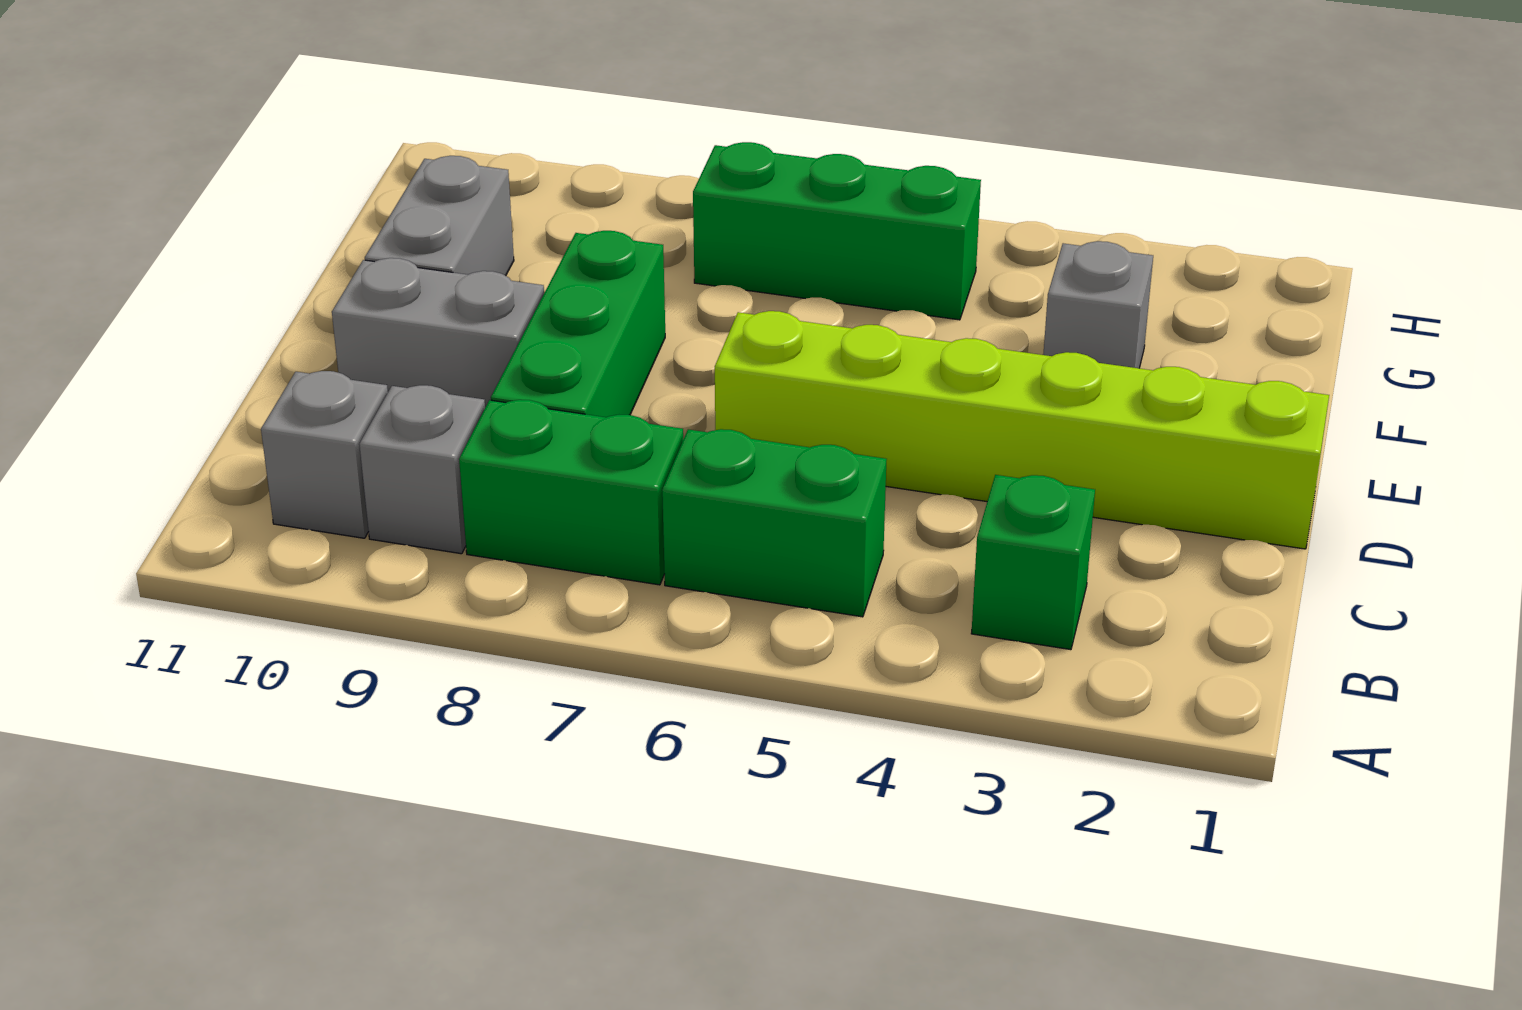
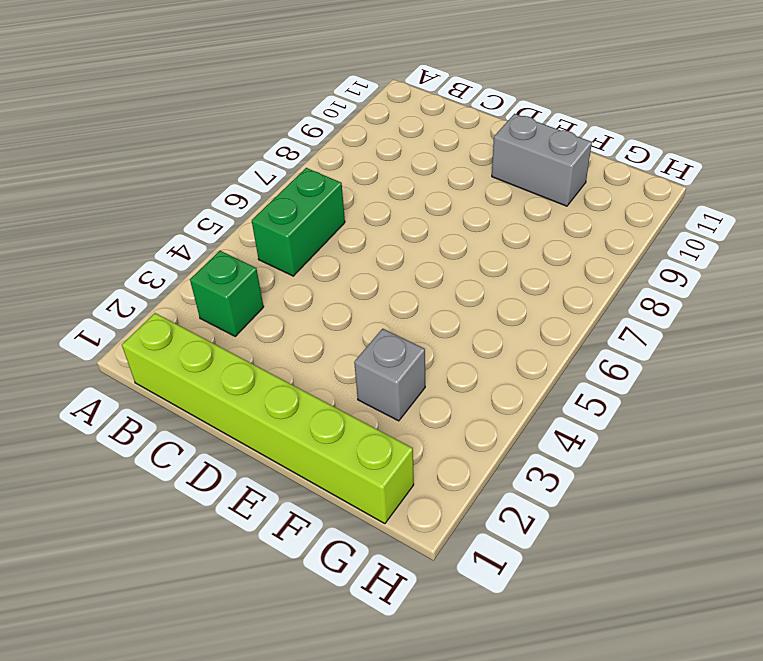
lime brick B1:G1 level 1 -> lime brick D1:D6 level 1
none -> green brick B7:B8 level 1
none -> grey brick B9 level 1

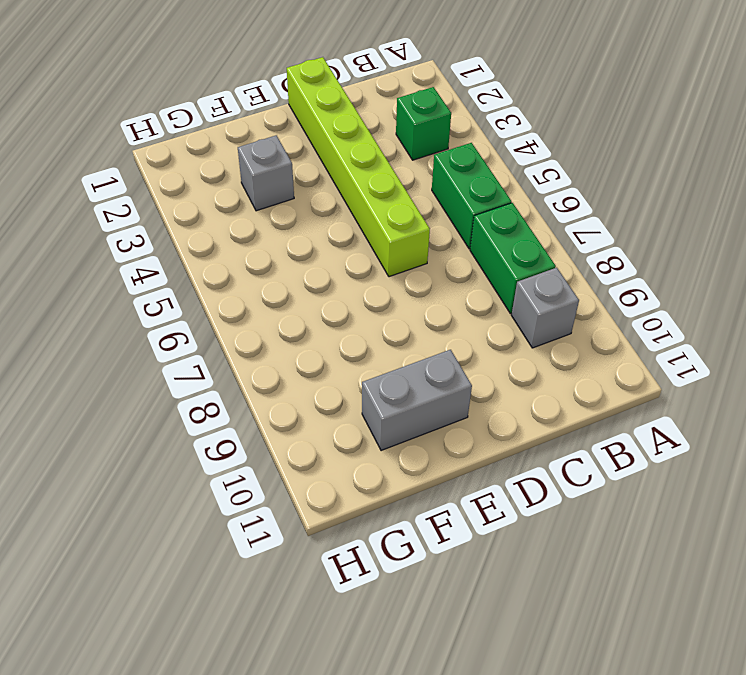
none -> grey brick B10 level 1
none -> green brick C8:E8 level 1

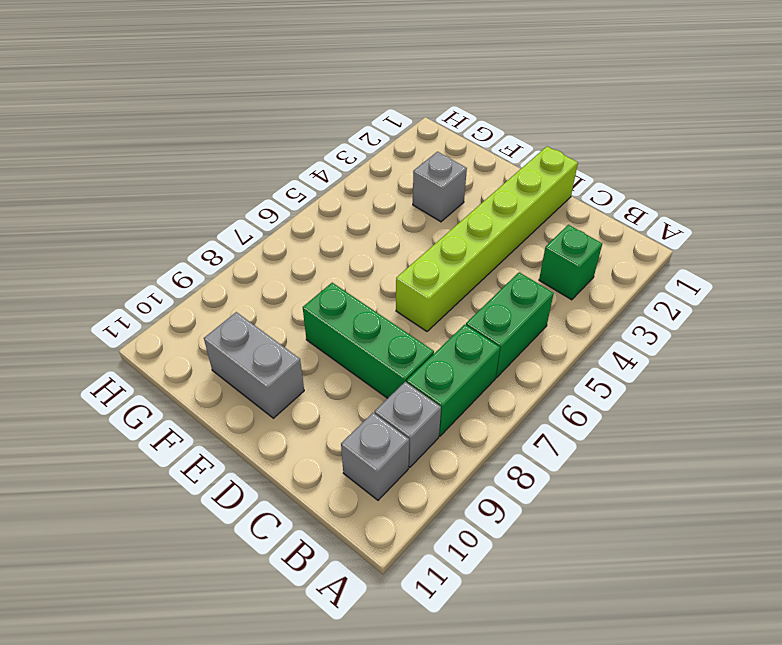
none -> grey brick D9:D10 level 1
none -> green brick G5:G7 level 1

